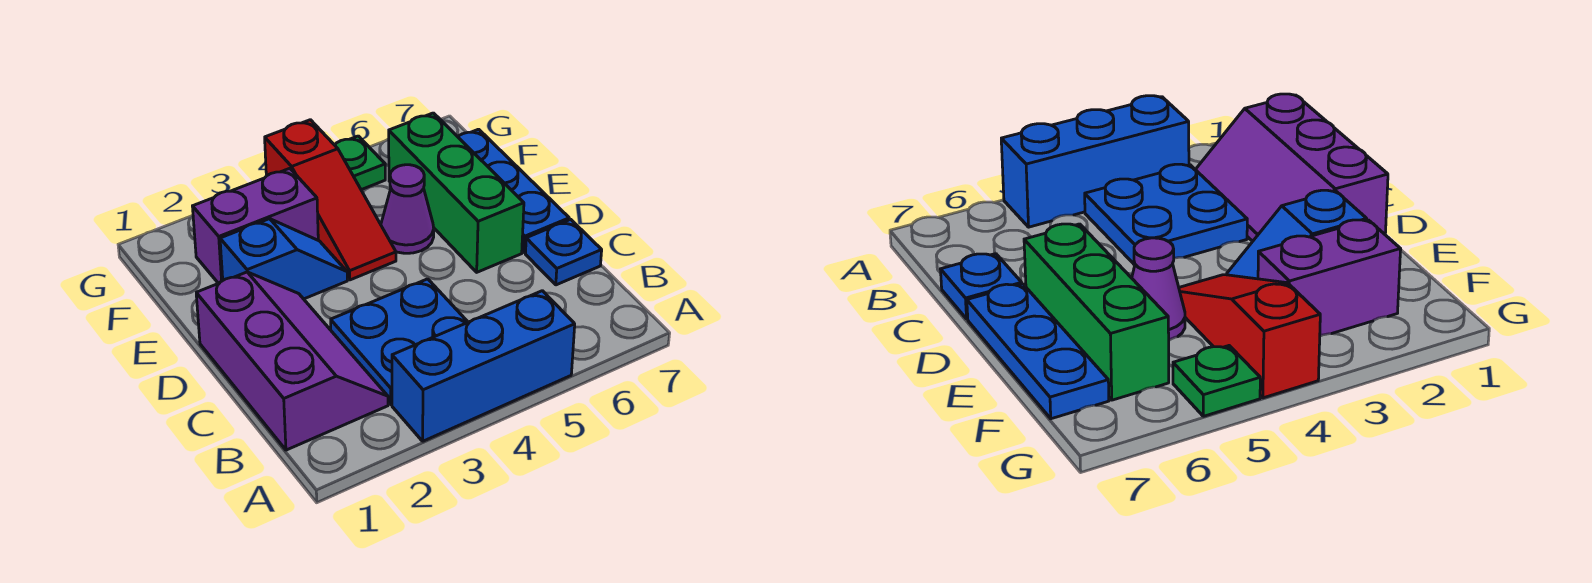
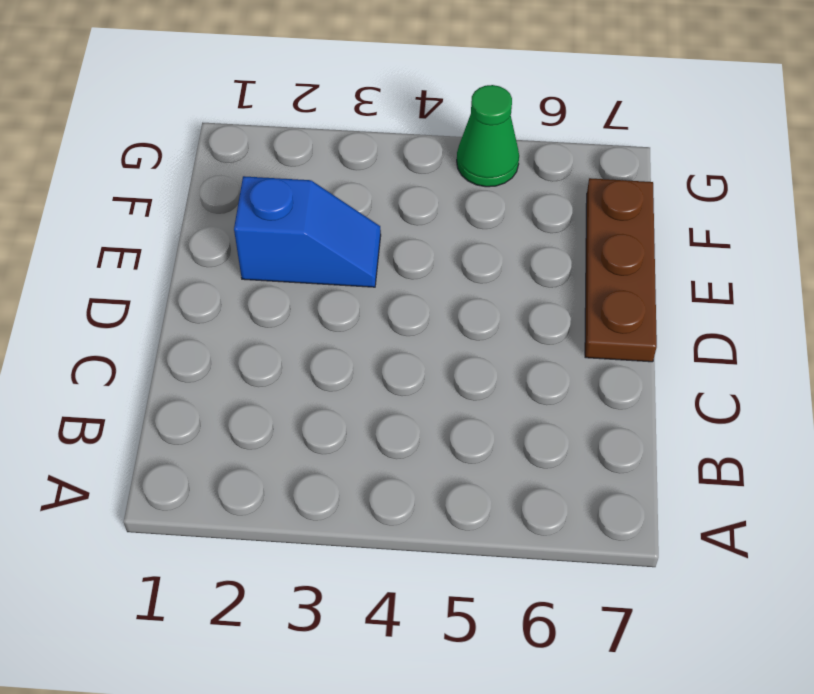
brown plate D7:F7 level 1 -> blue plate D7:F7 level 1
green cone G5 level 1 -> green plate G5 level 1
none -> blue brick A3:A5 level 1
none -> purple slope B1:D2 level 1 top 1

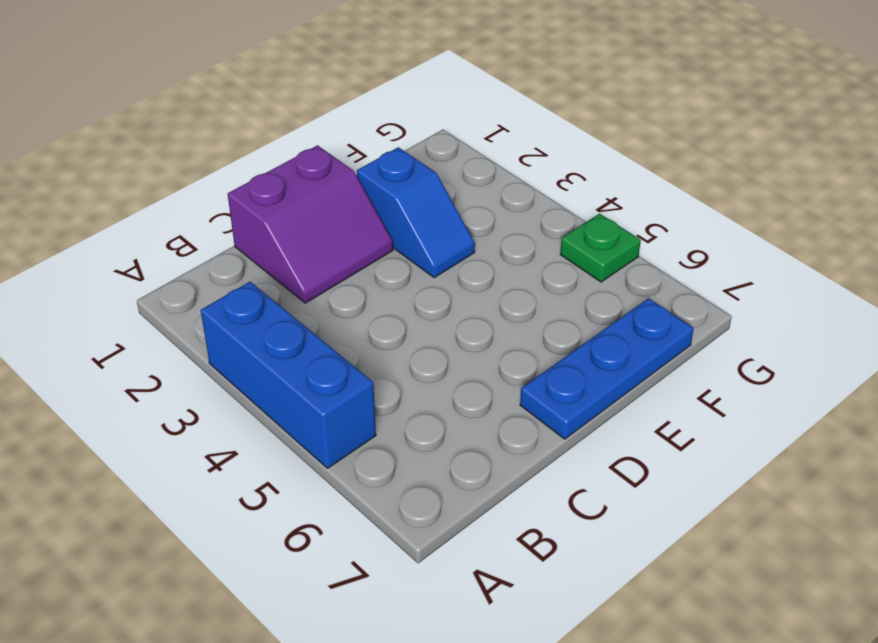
purple slope C1:D2 level 1 top 1 -> purple slope B1:D2 level 1 top 1
none -> blue plate B3:C4 level 1
none -> blue plate C7 level 1

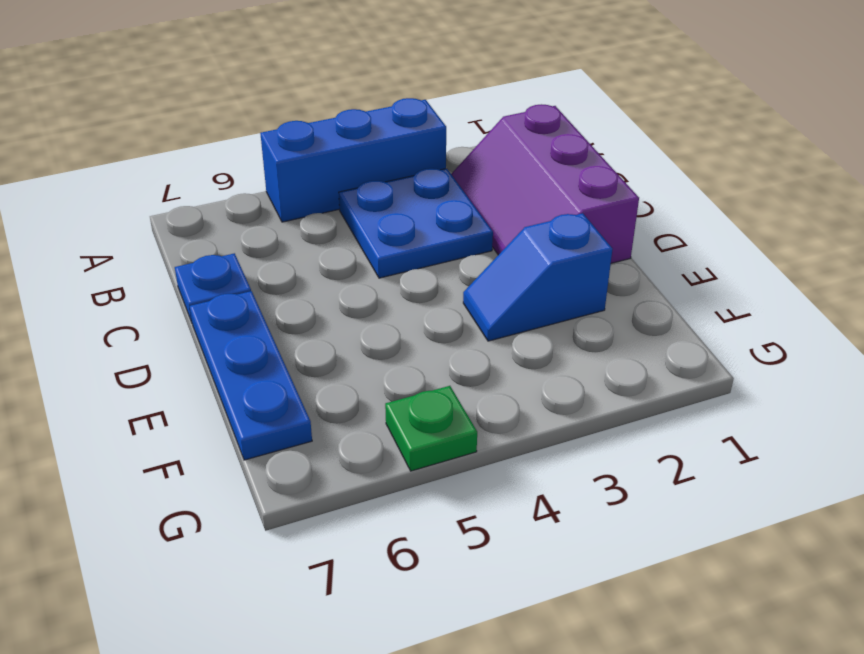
none -> green brick D6:F6 level 1
none -> red slope E4:G4 level 1 top G

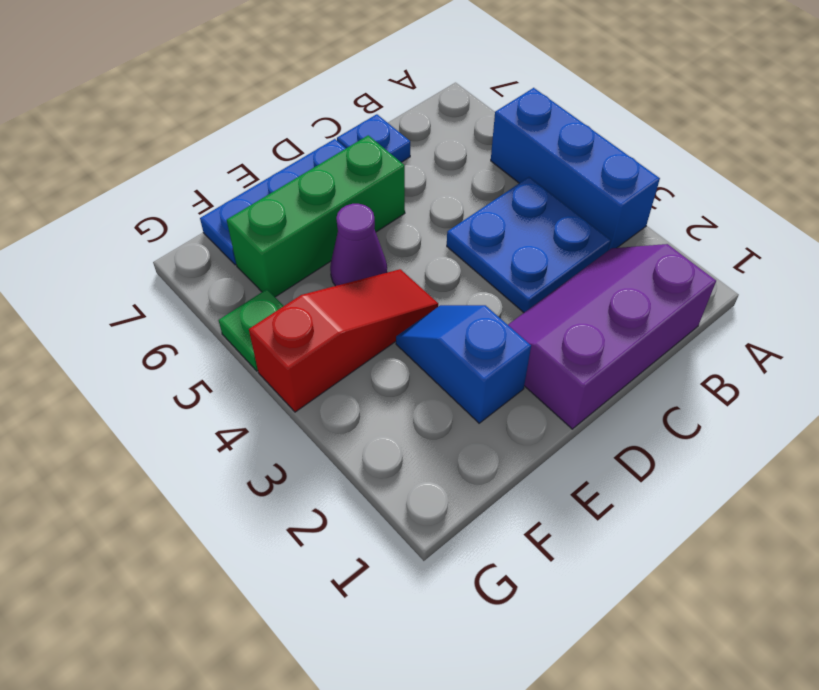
none -> purple brick F2:F3 level 1

